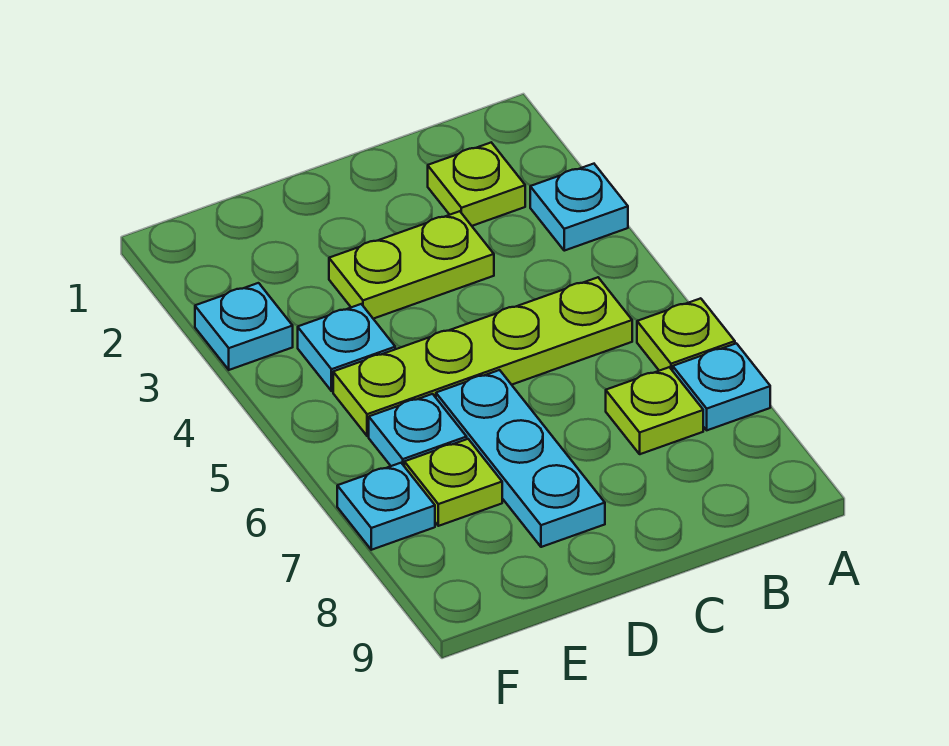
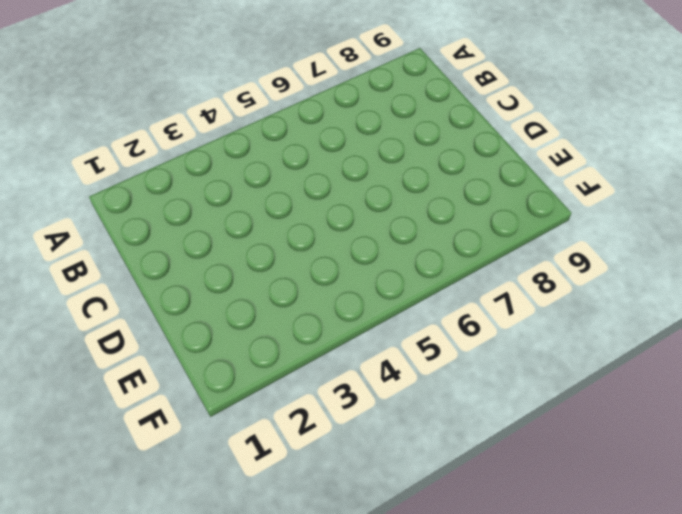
none -> cyan plate A3 level 1
none -> lime plate A6 level 1
none -> cyan plate A7 level 1

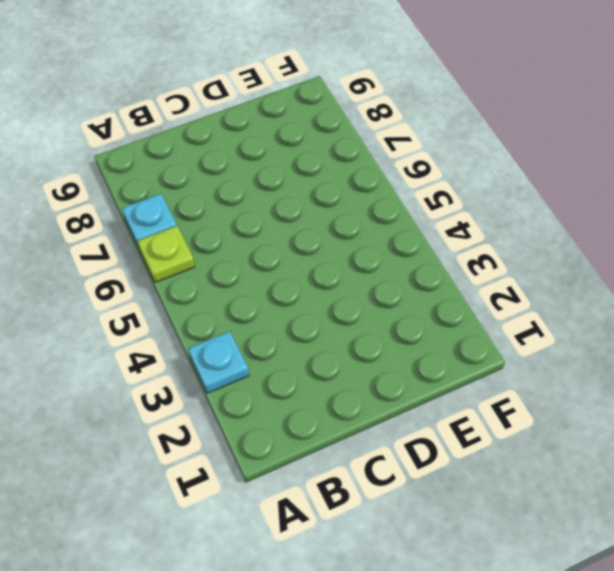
none -> lime plate B2 level 1
none -> lime plate B5:E5 level 1
none -> lime plate B7 level 1

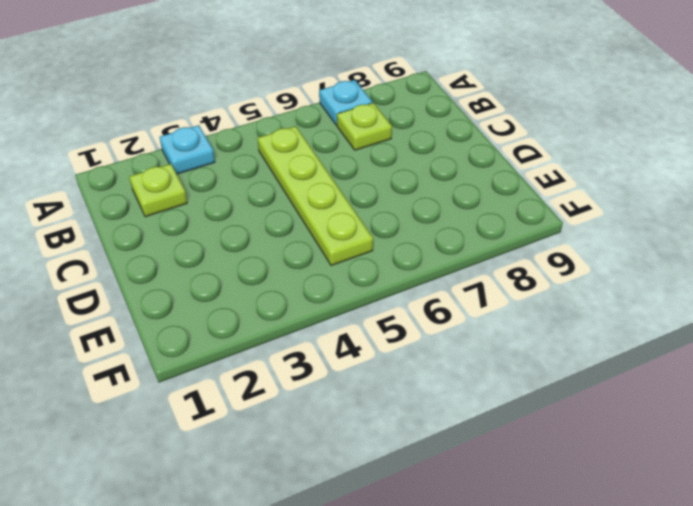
none -> lime plate A6 level 1
none -> lime plate C3:D3 level 1
none -> cyan plate D6:D8 level 1

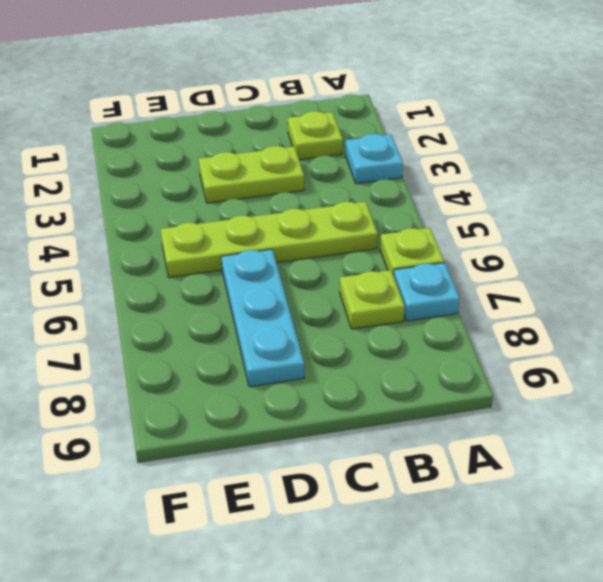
none -> cyan plate E4 level 1
none -> cyan plate E6 level 1
none -> lime plate E7 level 1

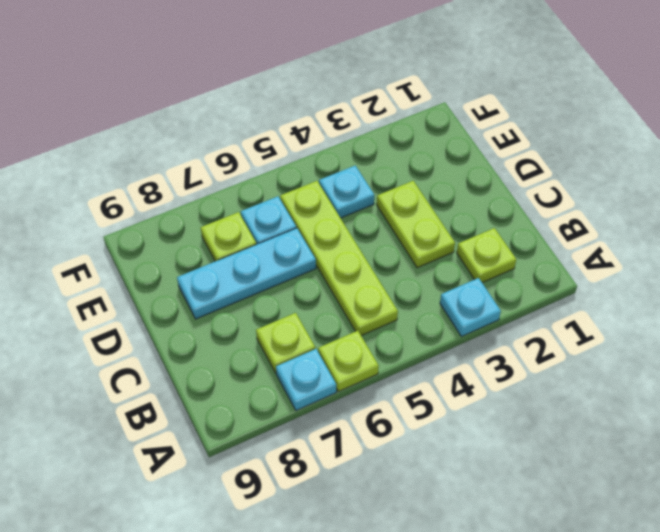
none -> cyan plate F3 level 1
none -> cyan plate F7 level 1

